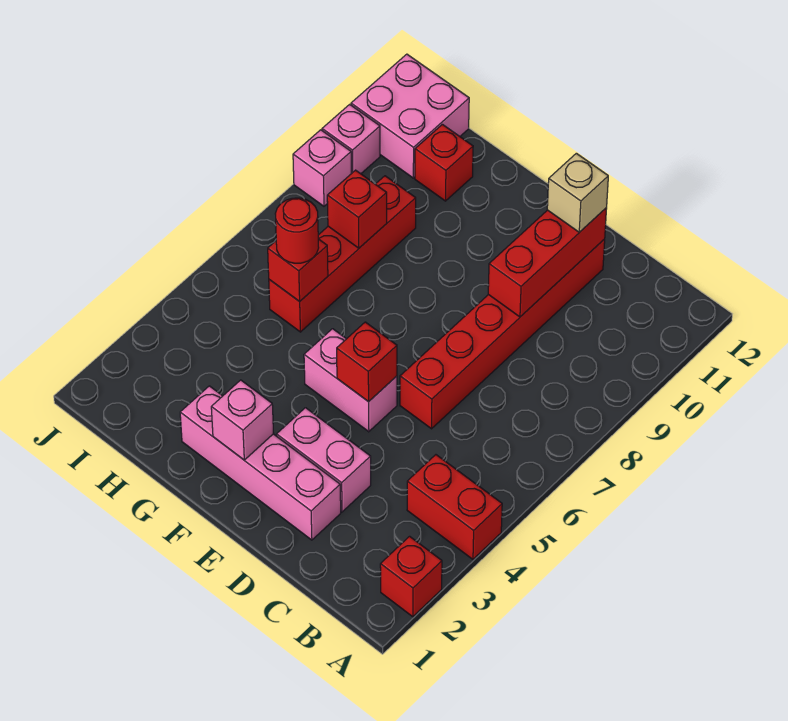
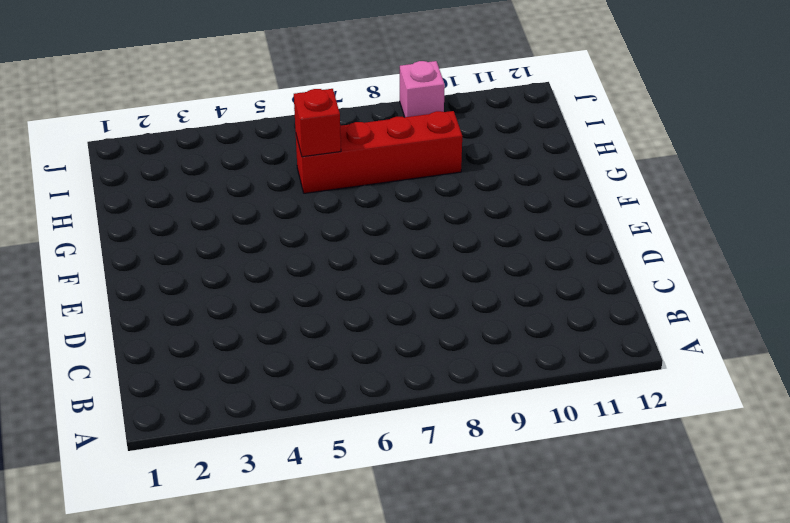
none -> red brick A2 level 1
none -> red brick A4:B4 level 1
none -> pink brick D2:G2 level 1

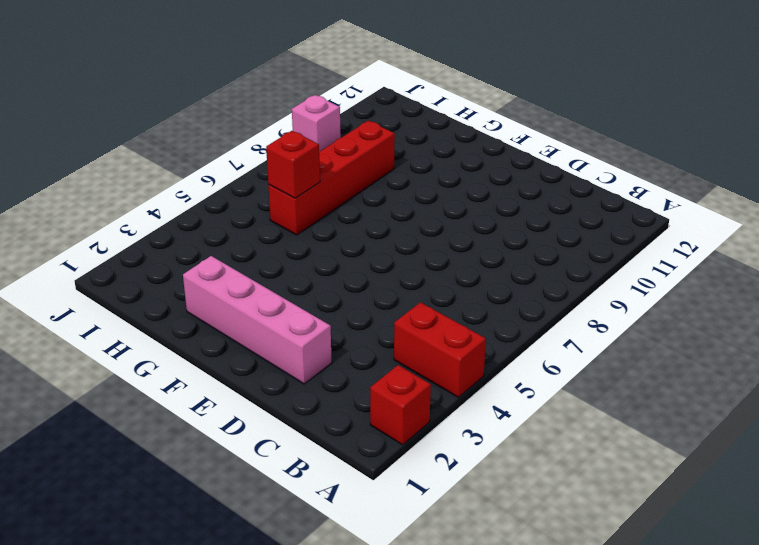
none -> pink brick D3:E3 level 1
none -> red brick D6:D11 level 1
none -> pink brick E5:F5 level 1

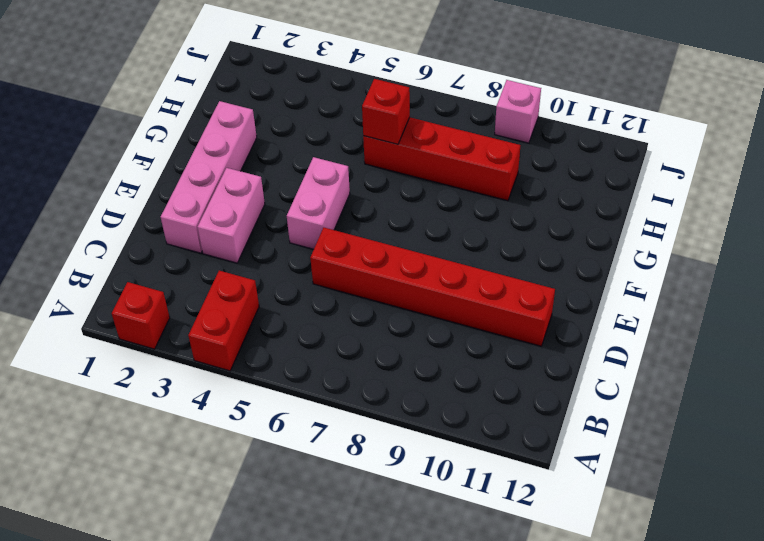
none -> red brick H11 level 1
none -> pink brick I11:J12 level 1
none -> pink brick J10 level 1

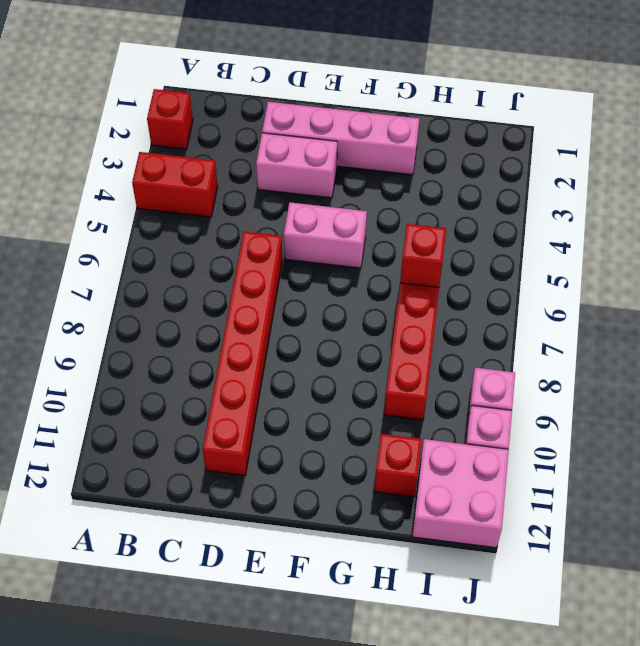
none -> red brick D9:D11 level 2
none -> red brick E5 level 2
none -> pink brick F2 level 2

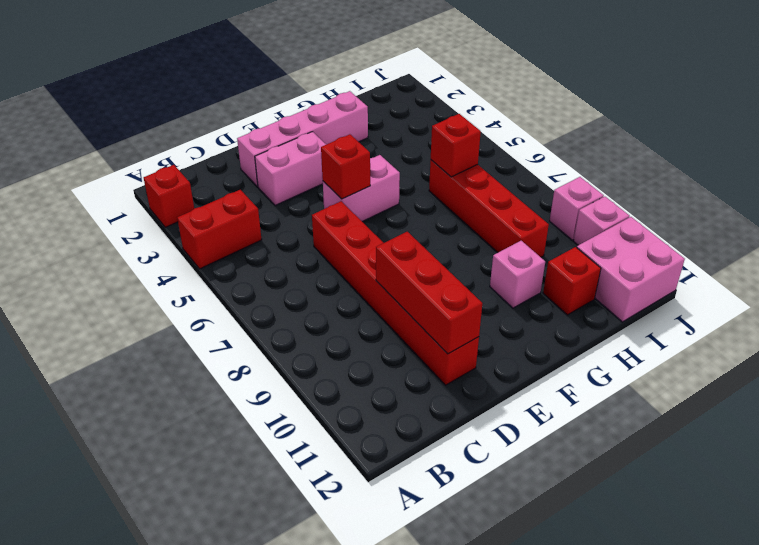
pink brick G10 level 1 -> pink brick F2 level 2
none -> red brick H8 level 2
none -> tan brick D11 level 3
none -> red round brick H6 level 3

